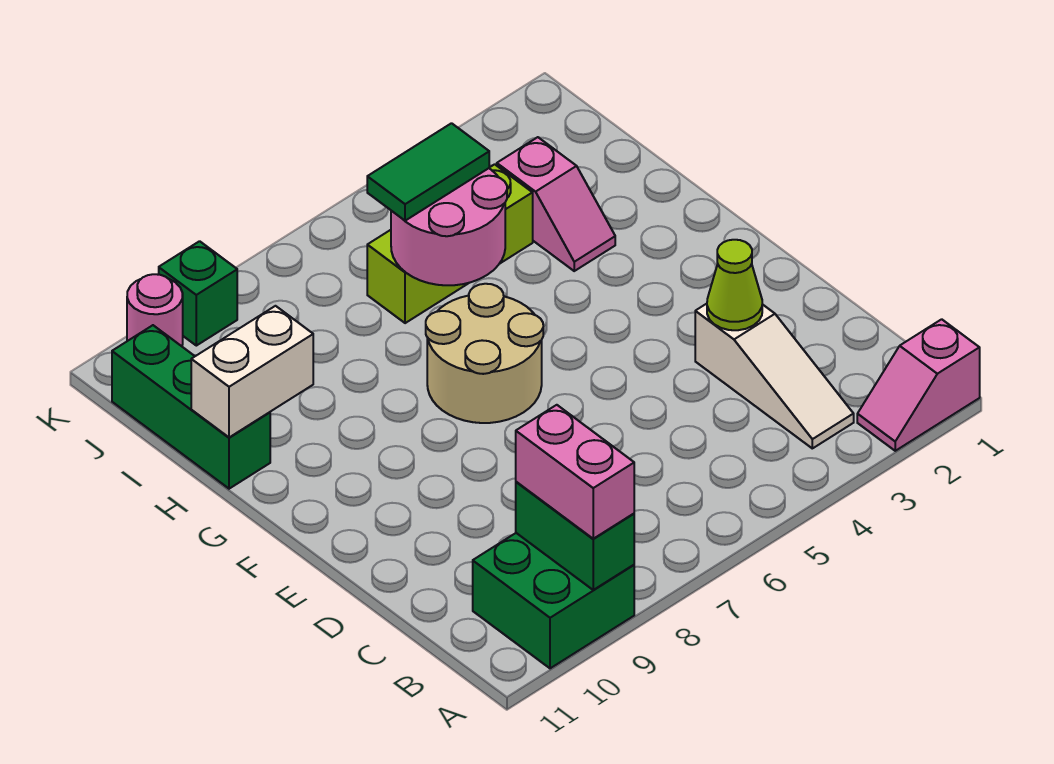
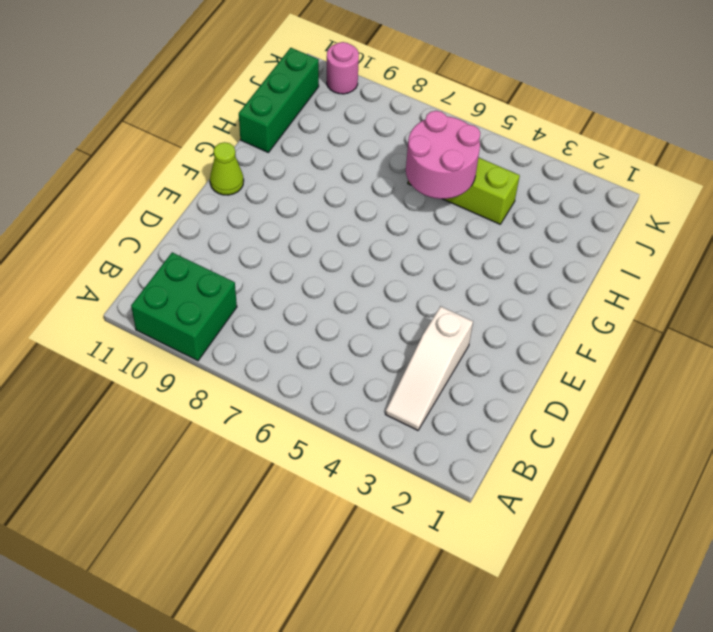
lime cone F11 level 1 -> lime cone D3 level 2
none -> pink slope A1:A2 level 1 top 1
none -> tan round brick F6:G7 level 1
none -> pink slope H3:I3 level 1 top I

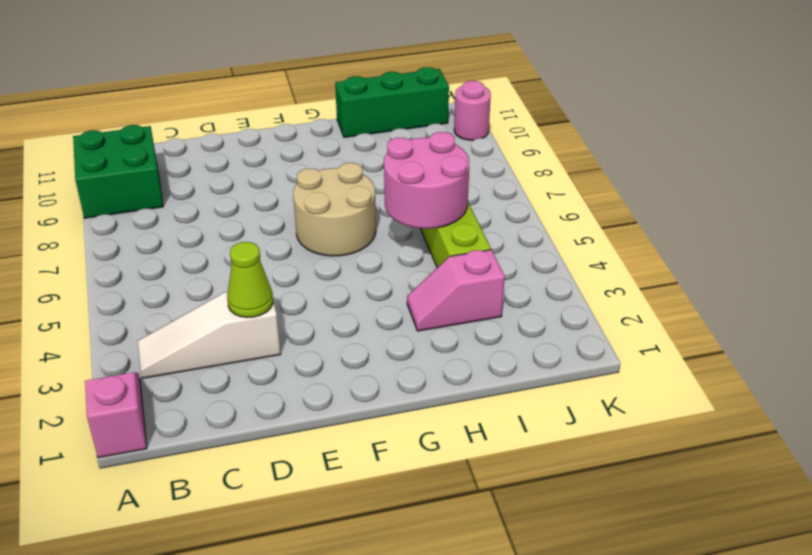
none -> green brick K9 level 1
none -> green brick A9:B9 level 2
none -> white brick H10:H11 level 2

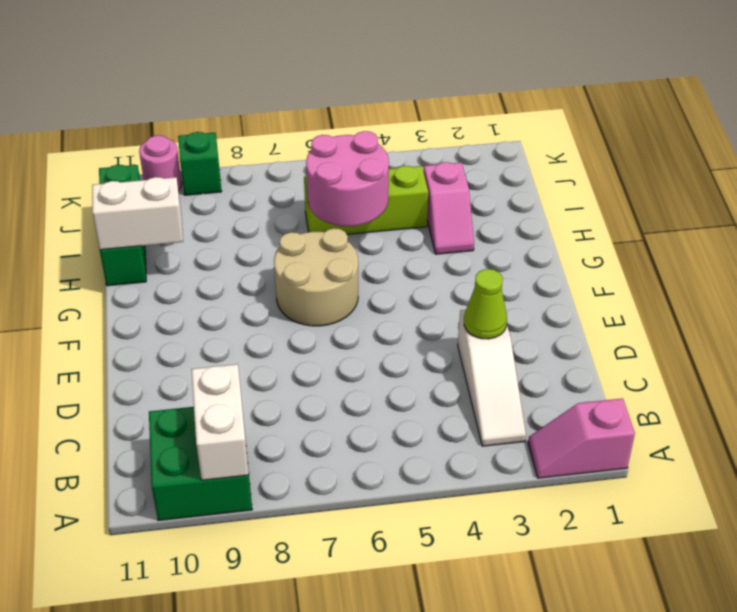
white brick A9:B9 level 2 -> green brick A9:B9 level 2
none -> pink brick A9:B9 level 3
none -> green tile I5:I6 level 3

